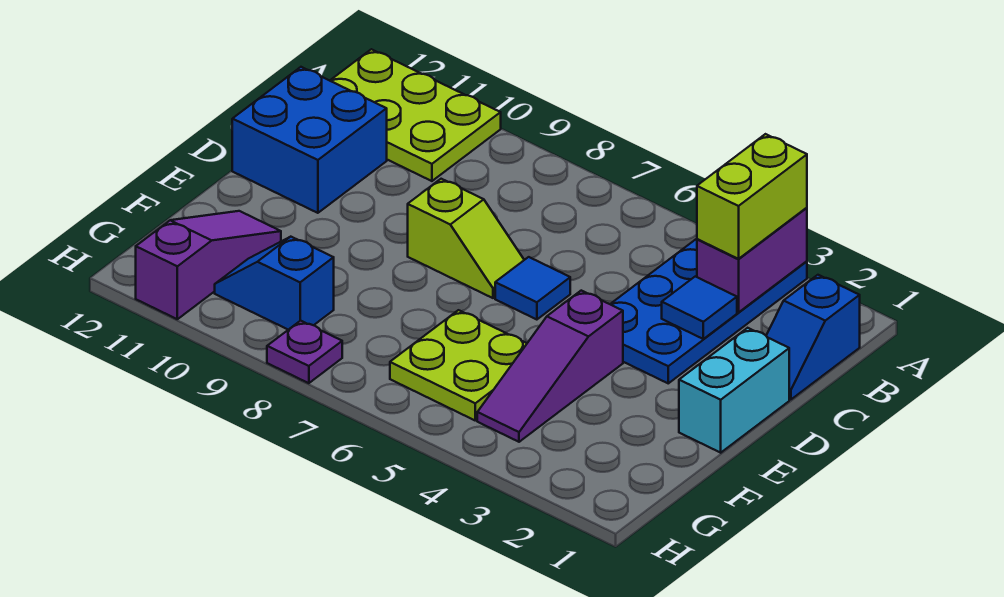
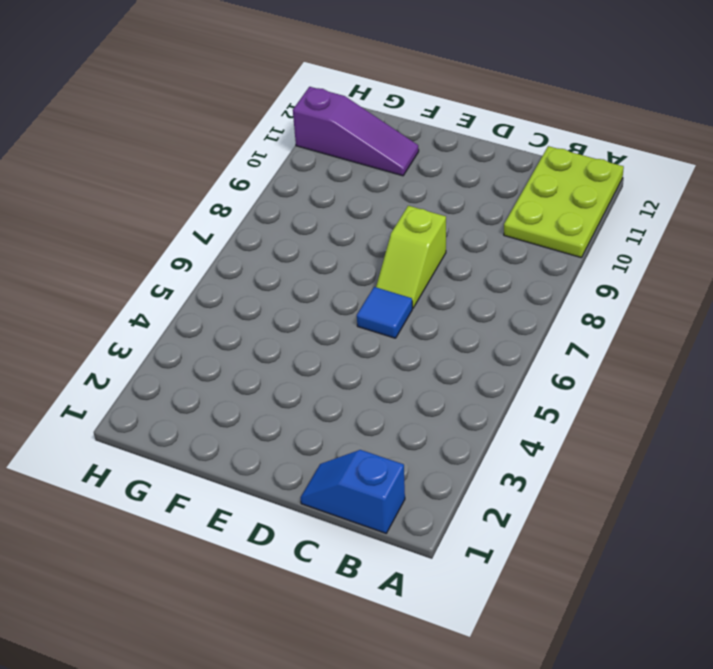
none -> blue plate A3:D4 level 1
none -> blue brick C11:D12 level 1
none -> cyan brick D1:E1 level 1

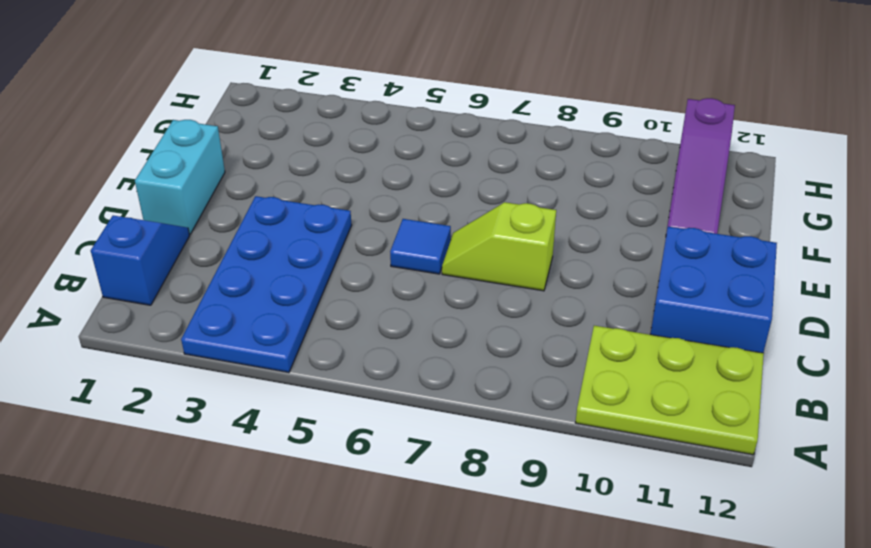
none -> purple slope E4:G4 level 1 top E
none -> lime plate F5:G6 level 1
none -> blue slope G9:G10 level 1 top 9

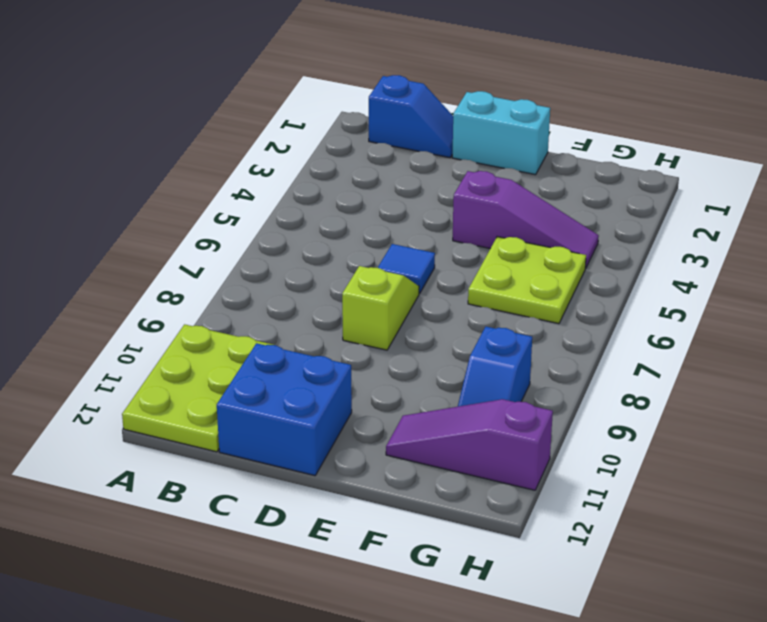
none -> blue plate A3:D4 level 1
none -> purple plate H8 level 1
none -> purple brick A3:B3 level 2

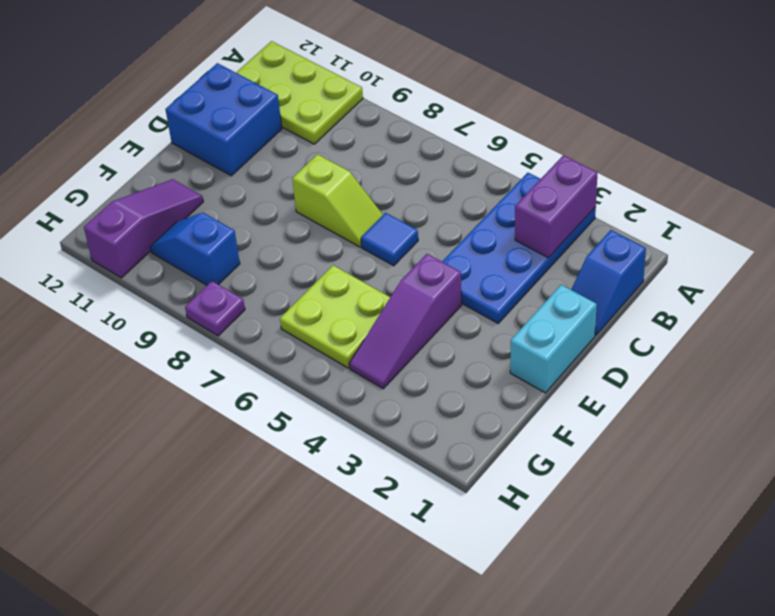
none -> blue tile C3 level 2
none -> lime brick A3:B3 level 3

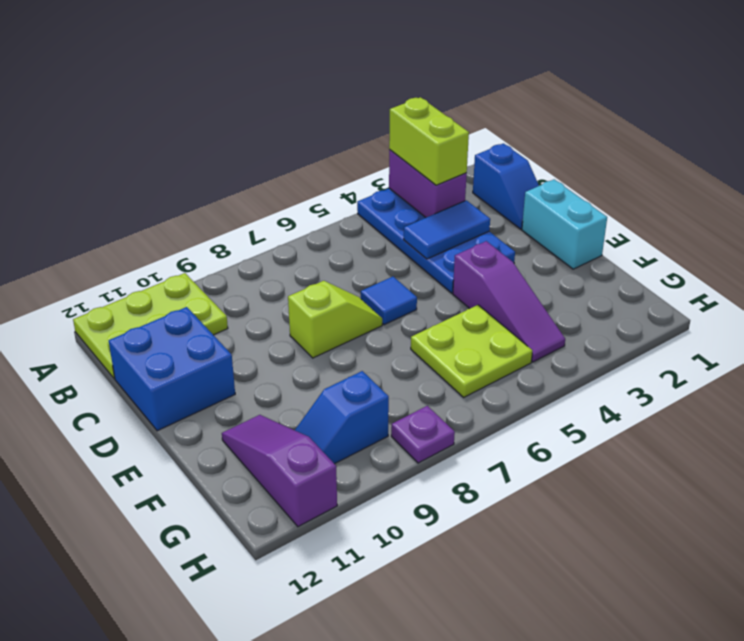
blue tile C3:C4 level 2 -> blue tile C3 level 2

